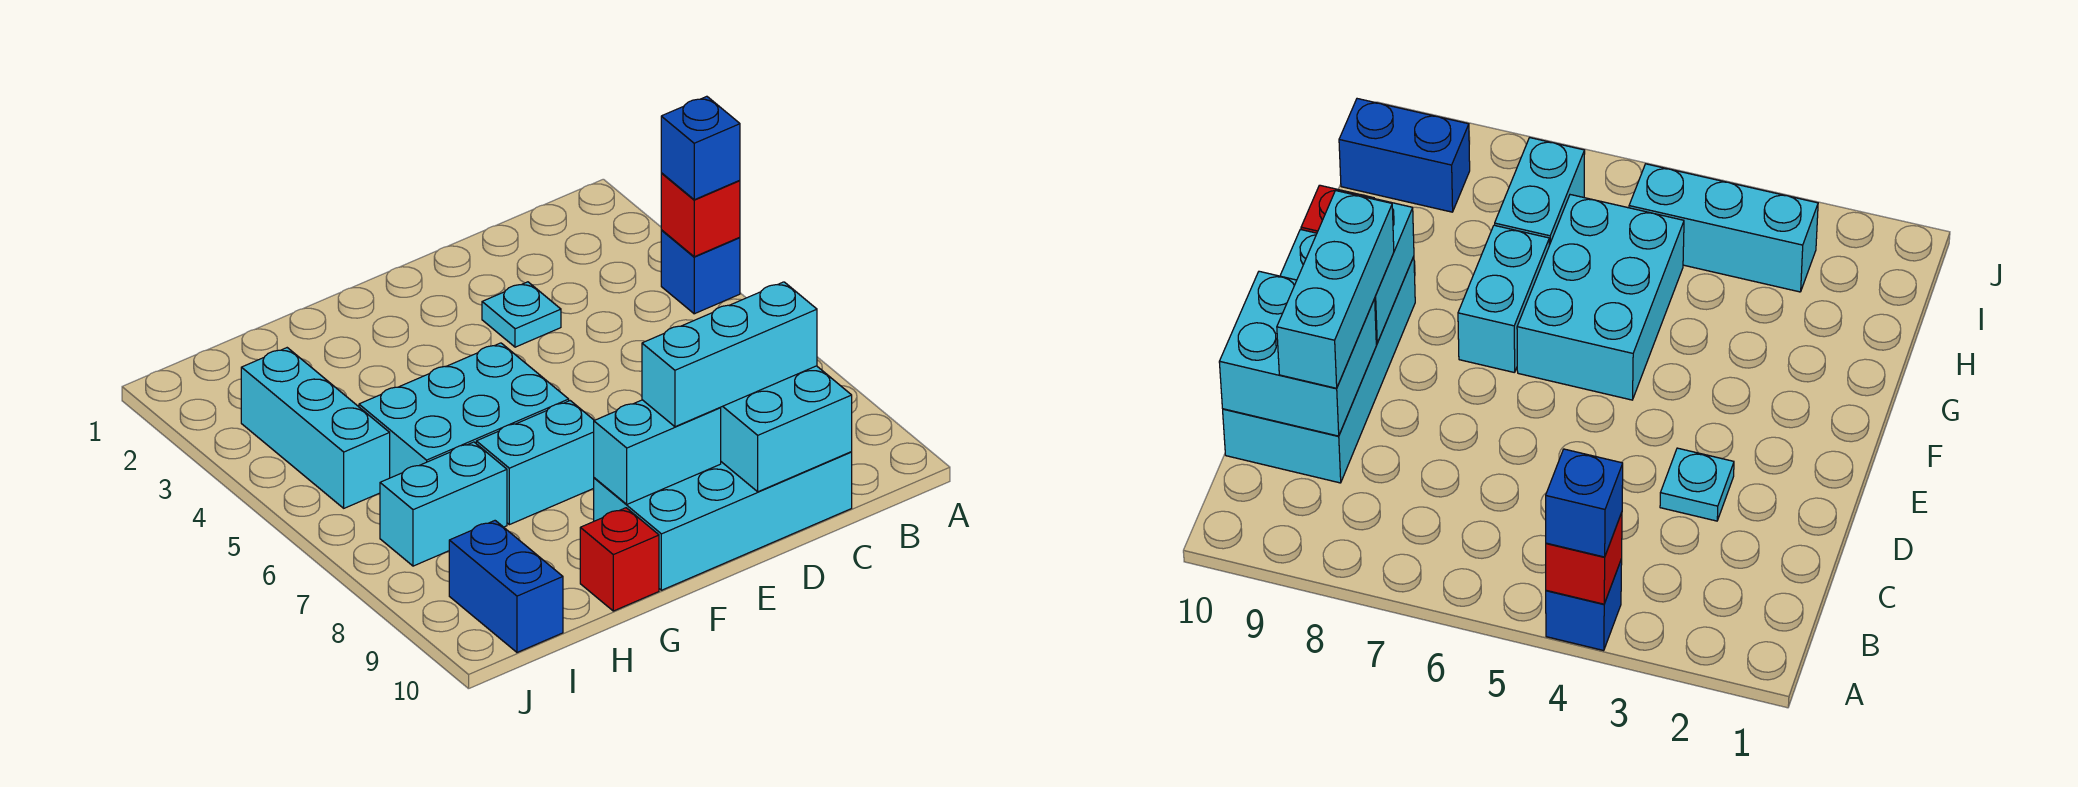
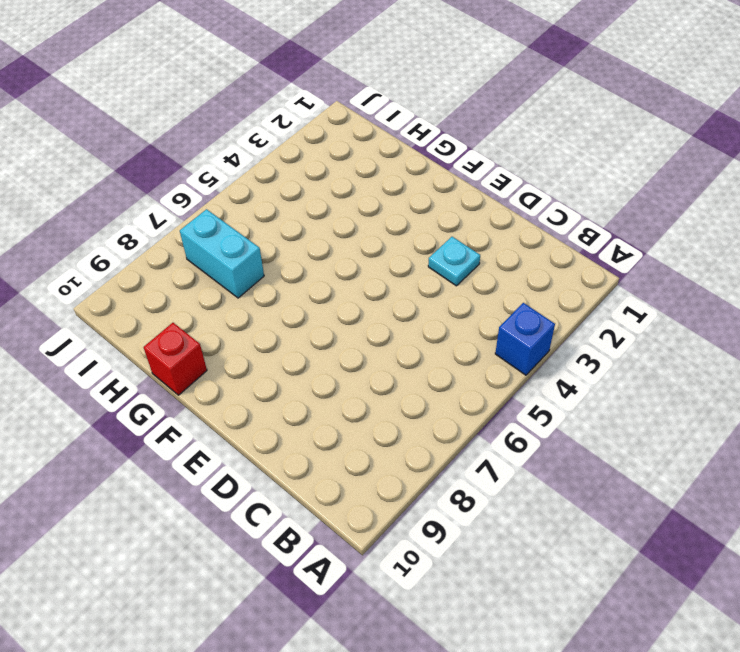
none -> cyan brick C9:F10 level 1
none -> cyan brick F5:H6 level 1
none -> cyan brick F7:G7 level 1

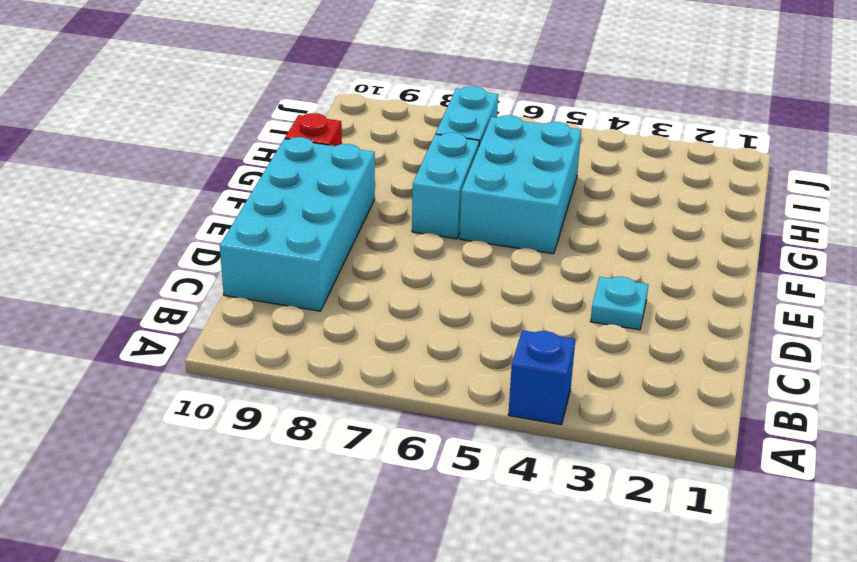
none -> cyan brick I3:I5 level 1
none -> blue brick I9:I10 level 1
none -> red brick A4 level 2

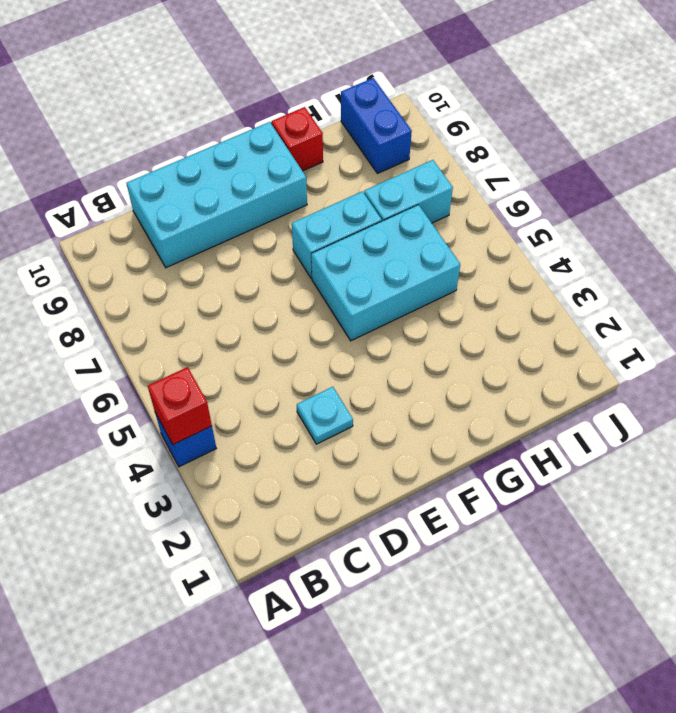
none -> cyan brick I3:I5 level 1
none -> cyan brick C9:D10 level 2
none -> cyan brick E9:F9 level 2

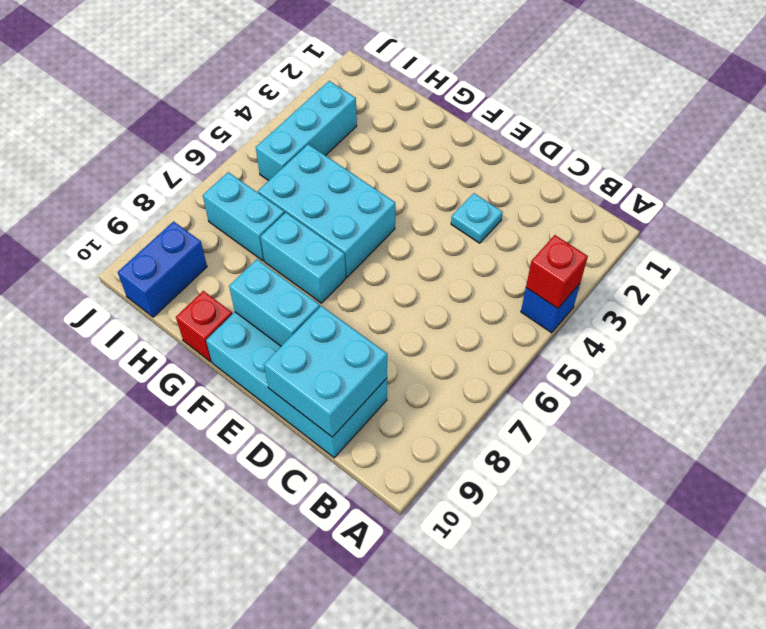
none -> blue brick A4 level 3
none -> cyan brick C9:E9 level 3

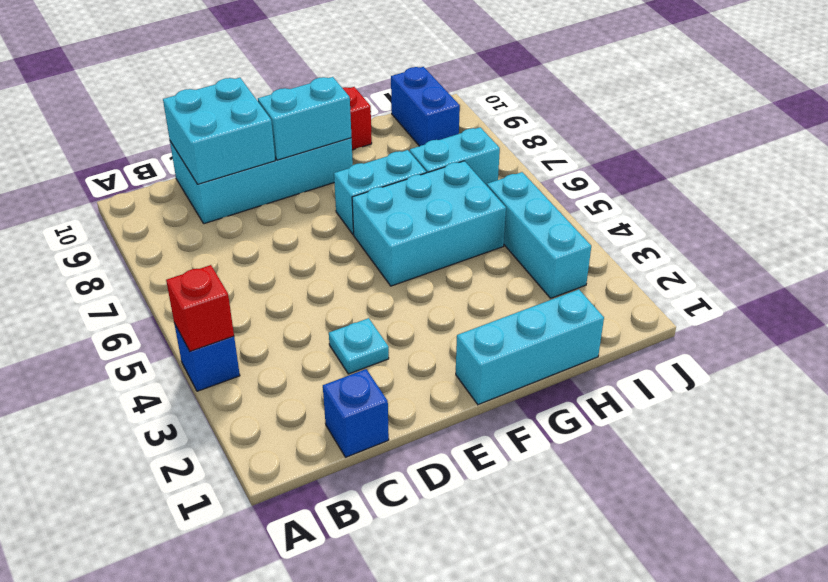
blue brick C1 level 1 -> blue brick A4 level 3
cyan brick F1:H1 level 1 -> cyan brick C9:E9 level 3

